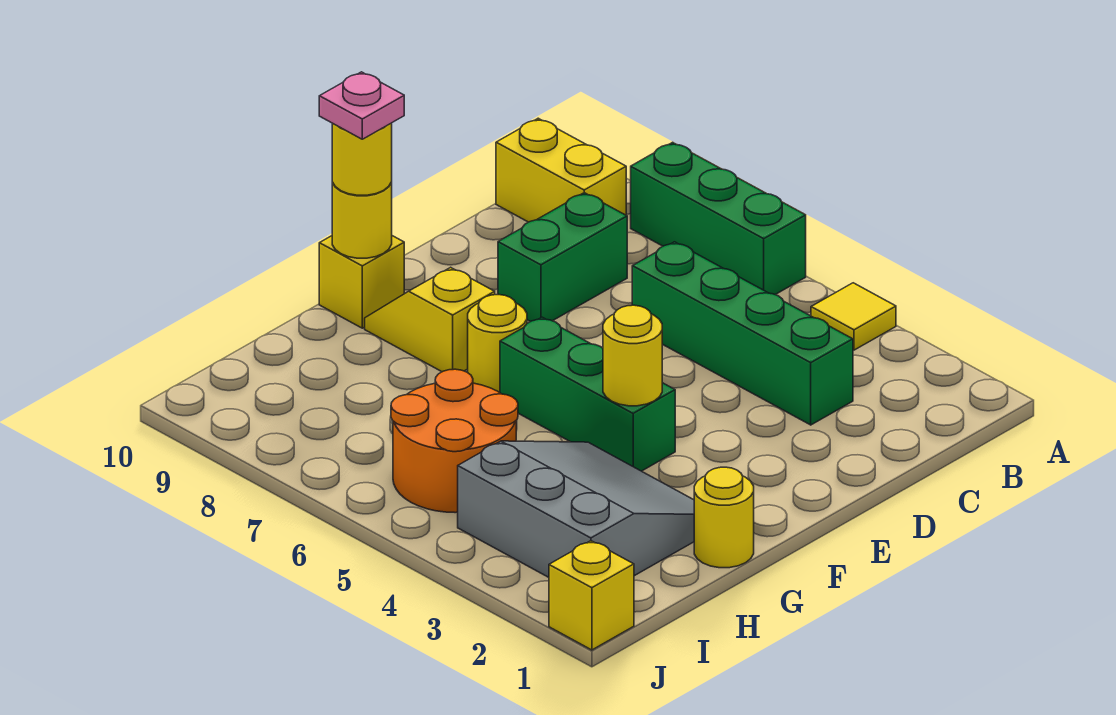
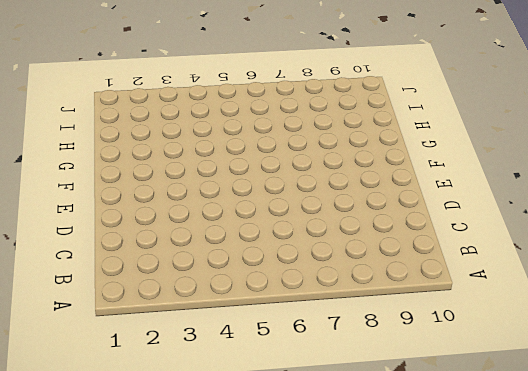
none -> yellow tile A4 level 1
none -> green brick A6:A8 level 1
none -> yellow brick B9:B10 level 1

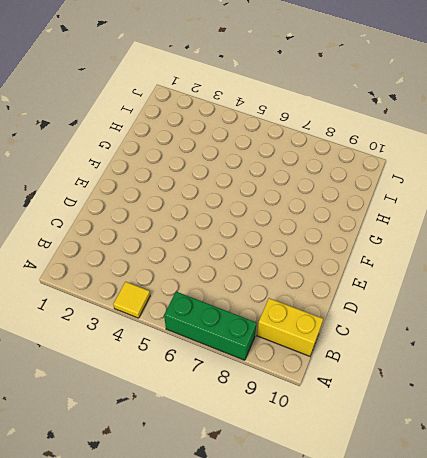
none -> green brick C3:C6 level 1
none -> green brick C8:D8 level 1
none -> green brick F4:F6 level 1

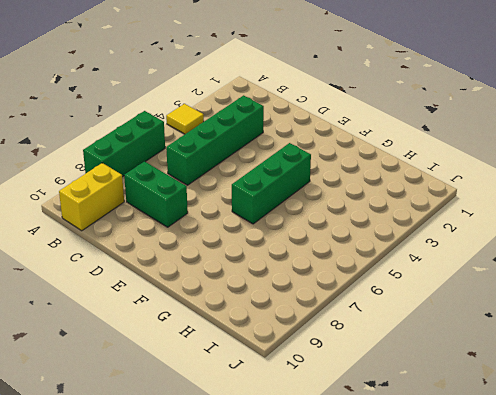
none -> yellow round brick F7 level 1
none -> yellow slope F8:F9 level 1 top 8
none -> yellow brick F10 level 1

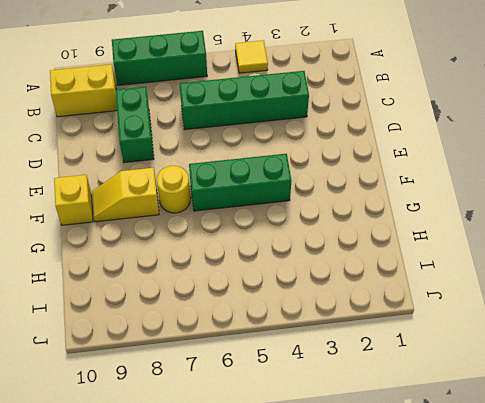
none -> yellow round brick G1 level 1
none -> grey slope G2:I4 level 1 top I
none -> orange round brick H5:I6 level 1

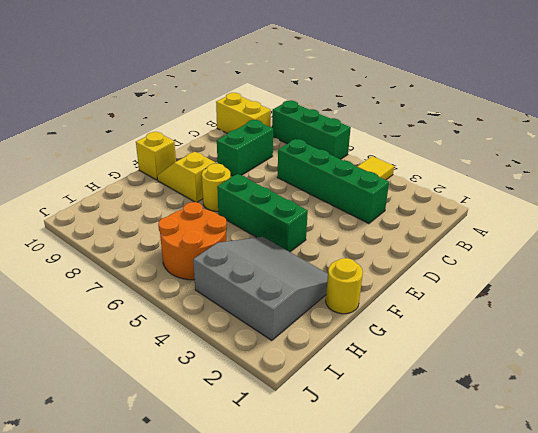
none -> yellow brick J1 level 1
none -> yellow round brick F4 level 2
none -> yellow round brick F10 level 2

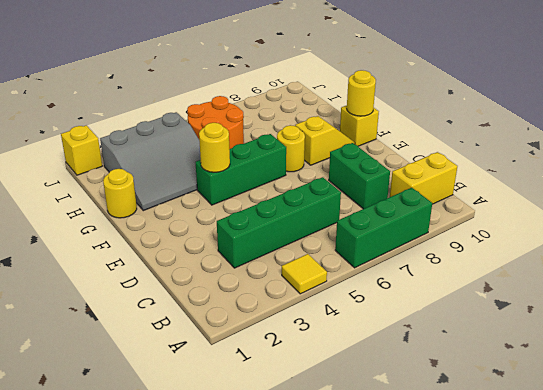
none -> yellow round brick F10 level 3
none -> pink plate F10 level 4

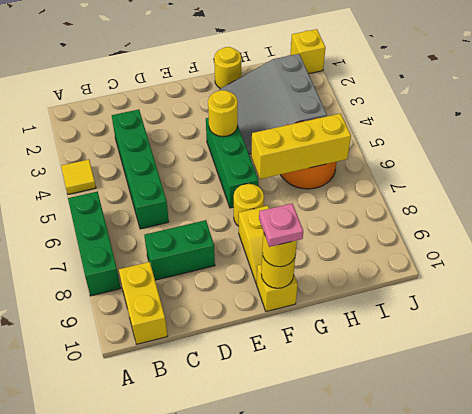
yellow brick G6:I6 level 2 -> none

